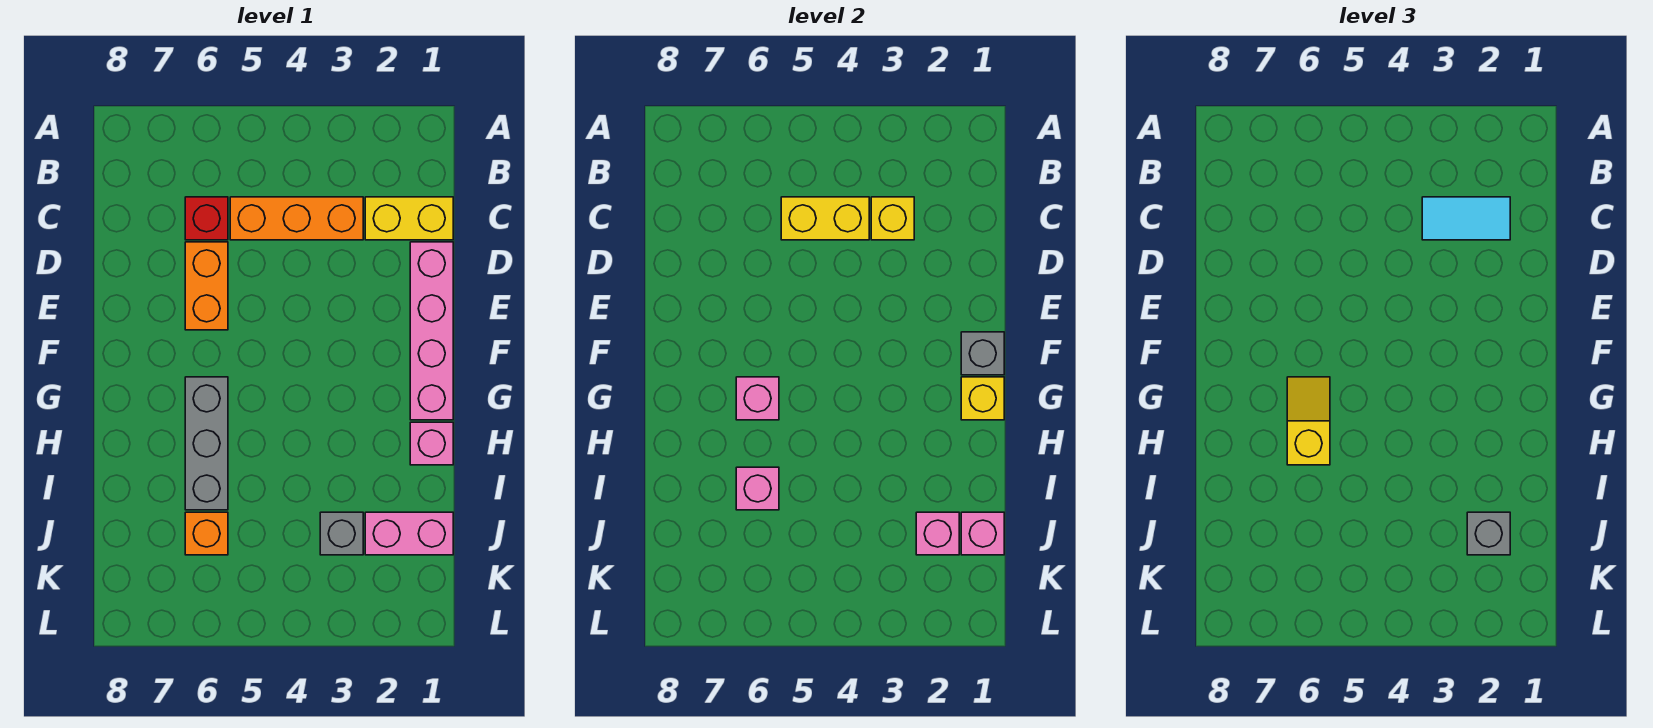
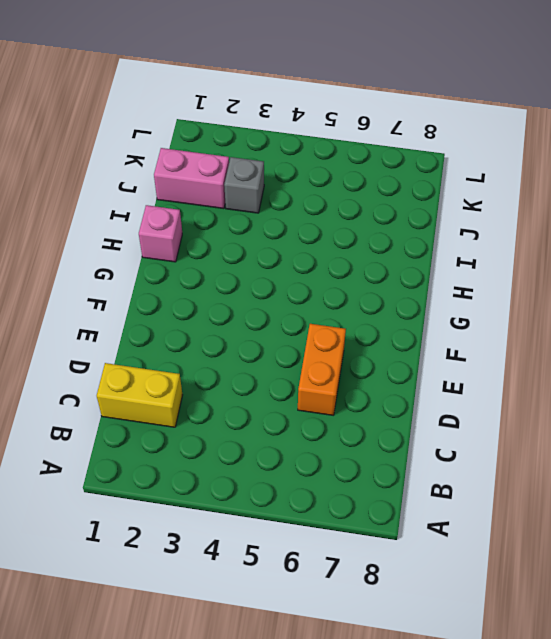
none -> orange brick C3:C5 level 1
none -> red brick C6 level 1
none -> pink brick D1:G1 level 1

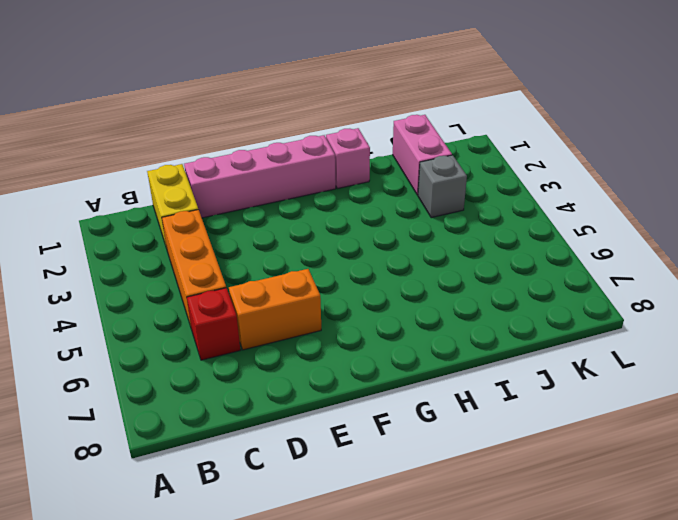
none -> grey brick G6:I6 level 1
none -> orange brick J6 level 1
none -> yellow brick C3 level 2

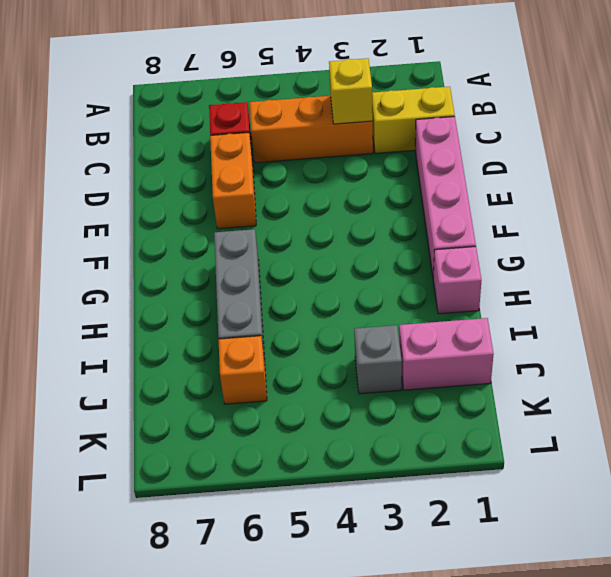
none -> yellow brick C4:C5 level 2
none -> grey brick F1 level 2
none -> yellow brick G1 level 2

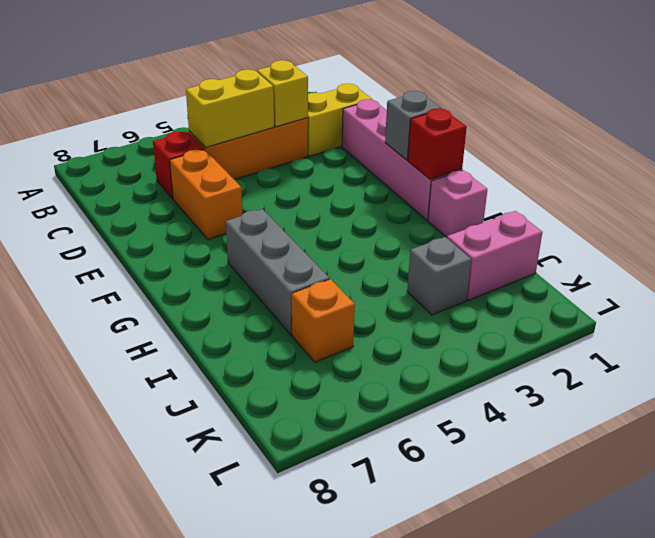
red brick G1 level 2 -> yellow brick G1 level 2
none -> pink brick G6 level 2
none -> pink brick I6 level 2
none -> pink brick J1 level 2

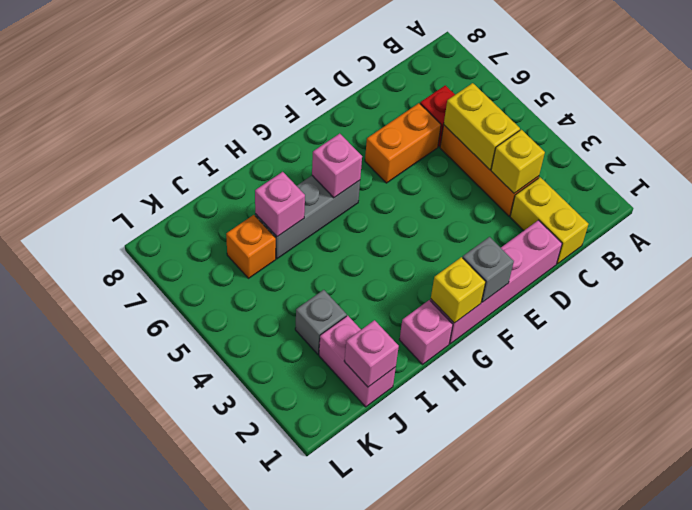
none -> pink brick J2 level 2
none -> cyan tile C2:C3 level 3
none -> yellow slope G6:H6 level 3 top H

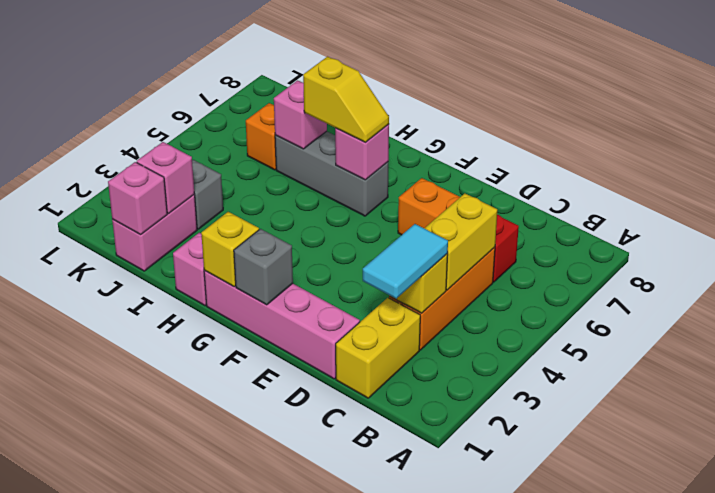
none -> grey brick J2 level 3

